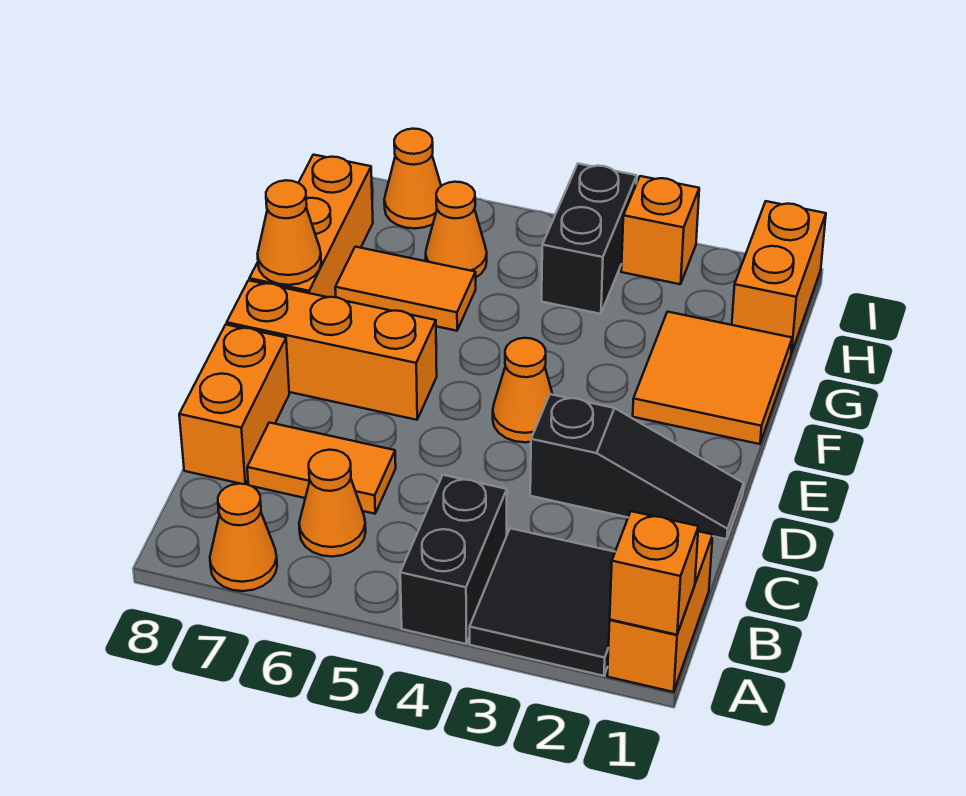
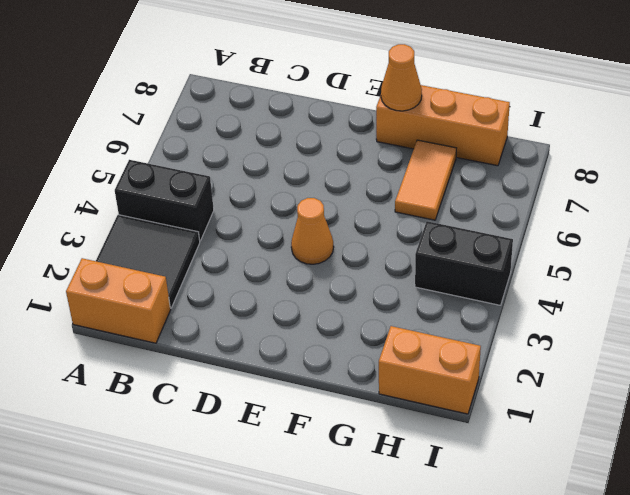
none -> orange cone A7 level 1
none -> orange cone B6 level 1
none -> orange tile C6:C7 level 1

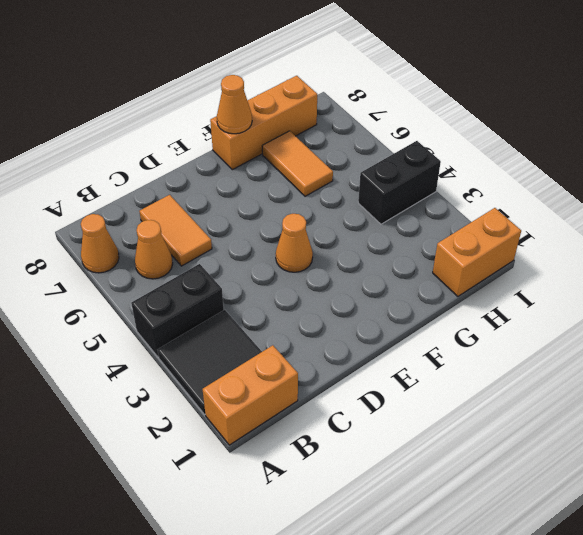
none -> orange brick C8:D8 level 1
none -> black slope D1:D3 level 1 top 3
none -> orange brick E6:E8 level 1

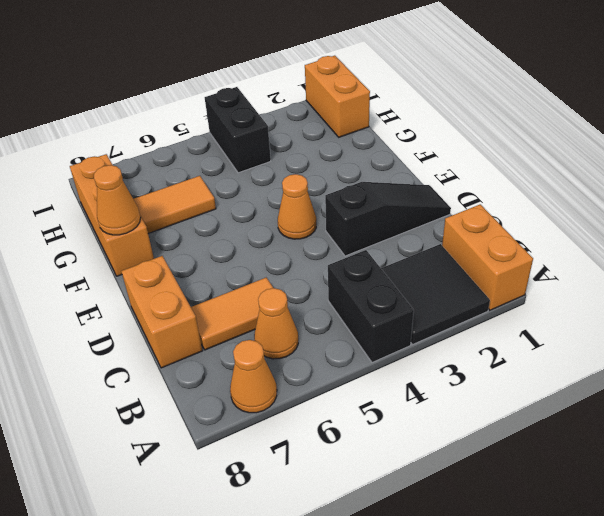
none -> orange brick E6:E8 level 1
none -> orange tile F1:G2 level 1
none -> orange cone H6 level 1

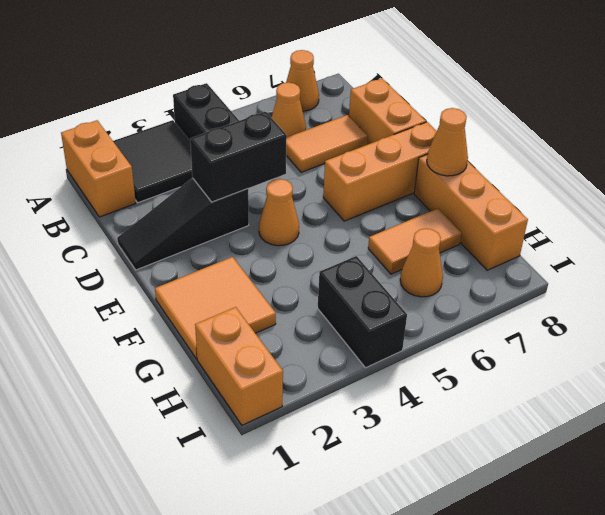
black brick D3:D4 level 2 -> none
none -> orange brick I3 level 1
none -> orange cone I7 level 1
none -> orange brick A1 level 2

